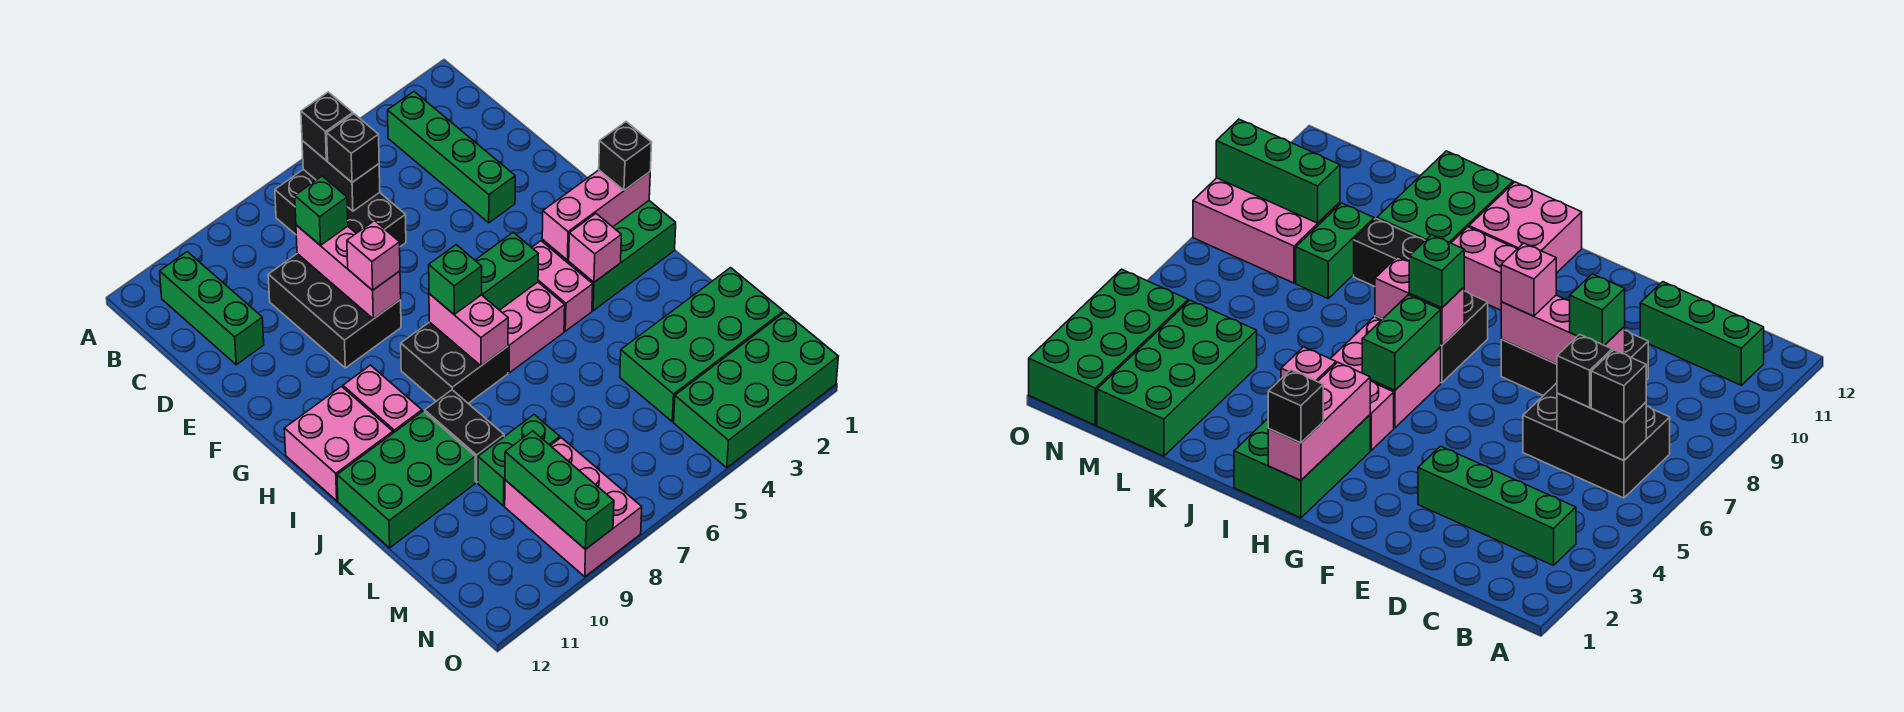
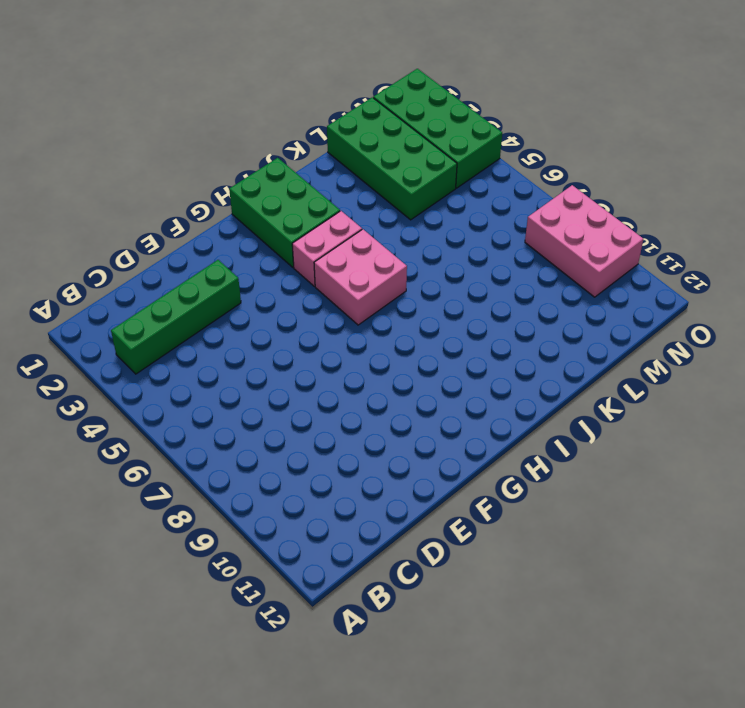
pink brick N8:O10 level 1 -> pink brick M8:O9 level 1
none -> black brick B6:D7 level 1
none -> green brick B11:D11 level 1
none -> black brick D8:F9 level 1

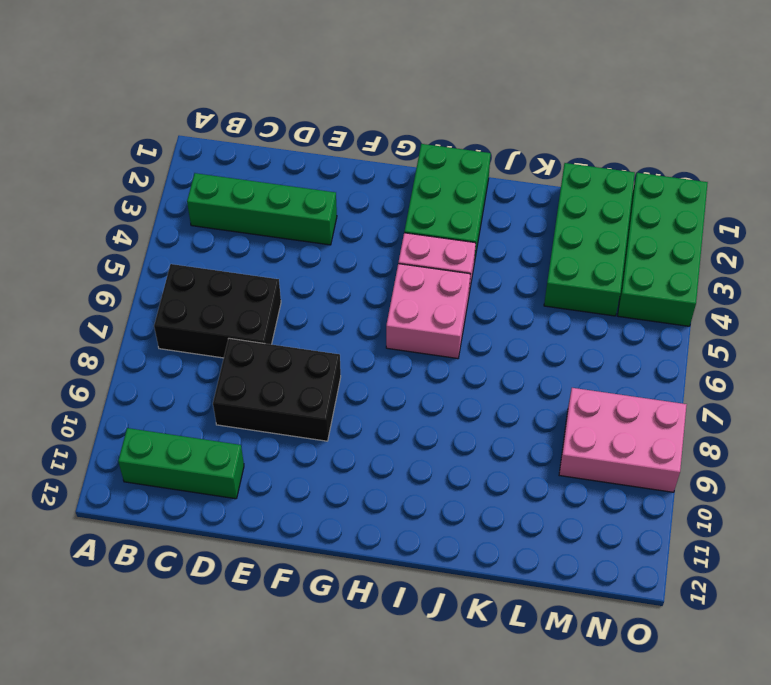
none -> black brick H7:I8 level 1
none -> pink brick H10:I10 level 1
none -> pink brick H11:I12 level 1

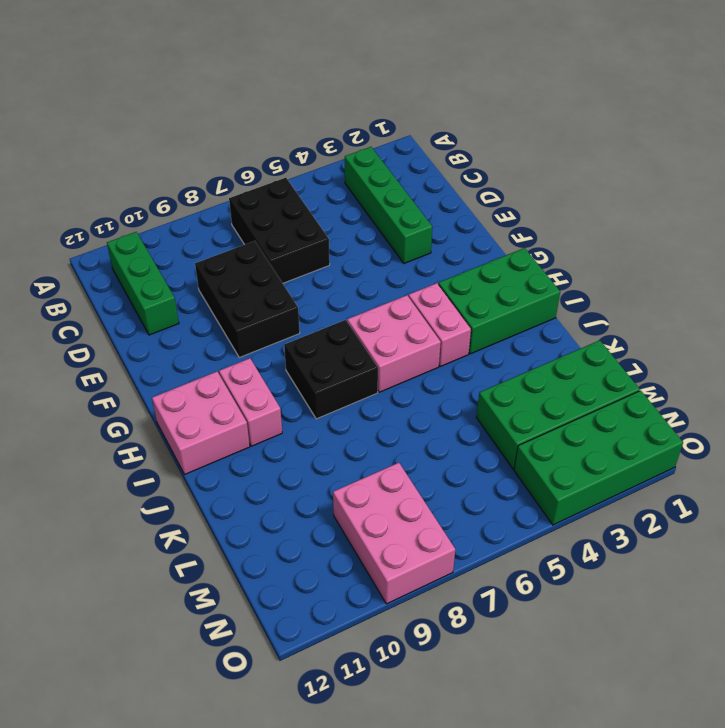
none -> black brick J9:K9 level 1
none -> green brick J10:K12 level 1
none -> green brick L8:L9 level 1

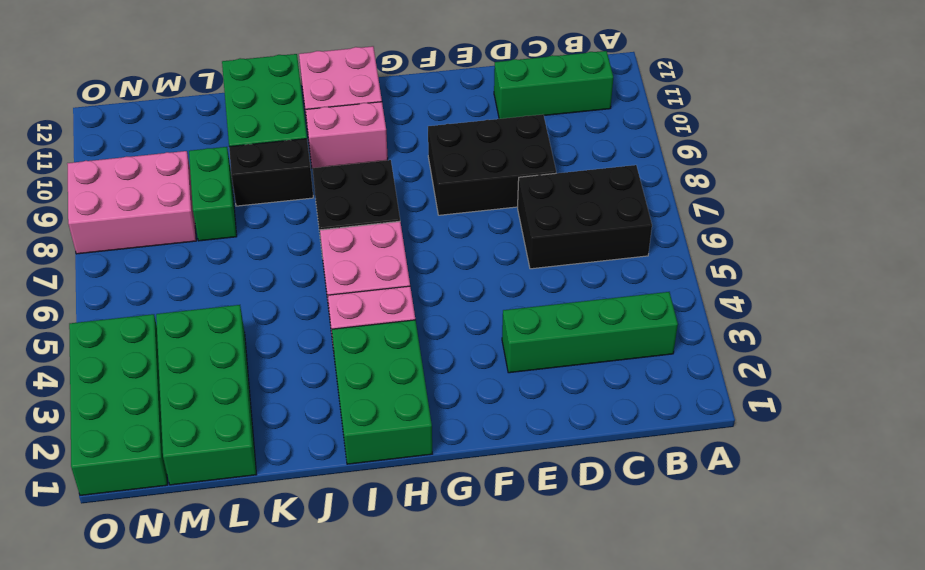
none -> black brick B6:C6 level 2
none -> pink brick D8:F8 level 2
none -> pink brick H1:H3 level 2

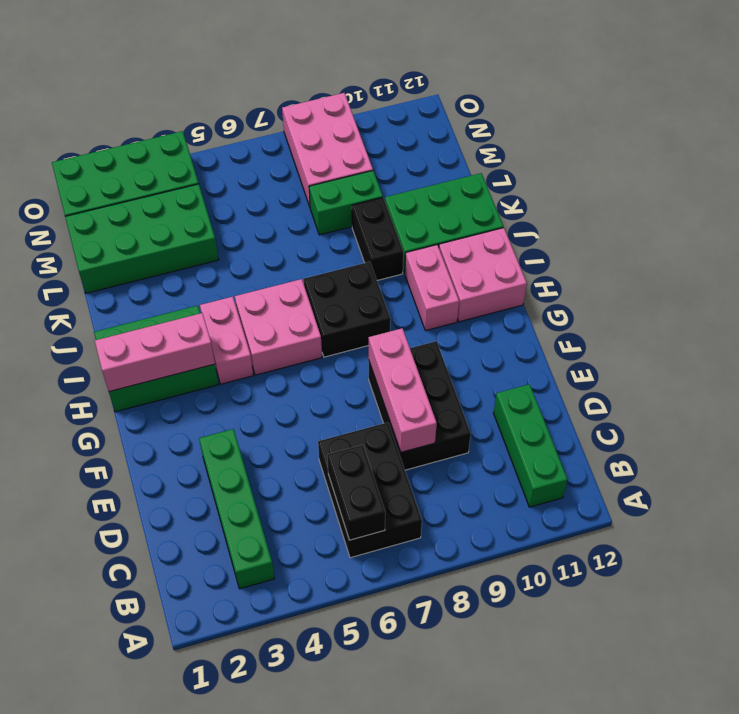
none -> green brick H5:H6 level 2
none -> pink brick H7:I7 level 2
none -> pink brick I3 level 2

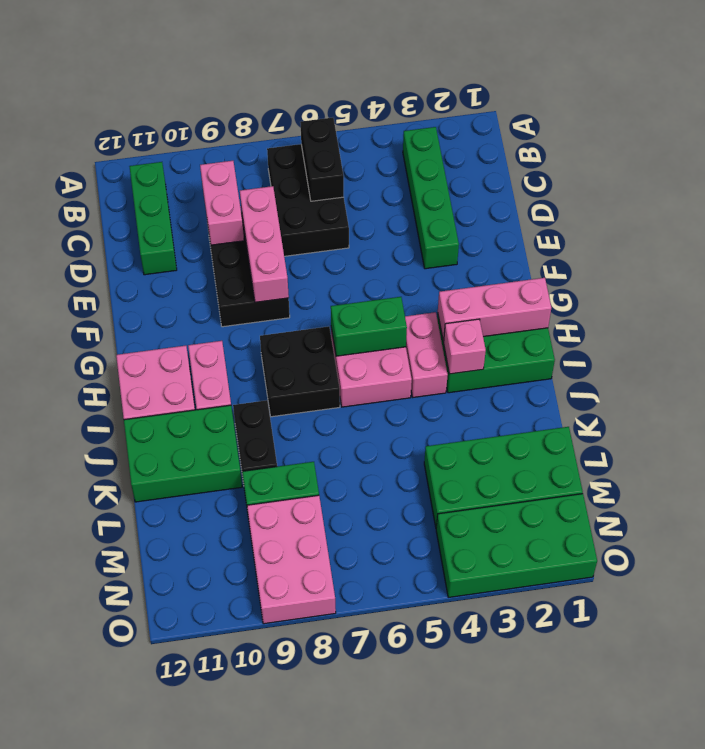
pink brick C9:D9 level 2 -> pink brick H7:I7 level 2
none -> green brick M9:O9 level 2
none -> black brick B6 level 3
none -> black brick C6 level 3

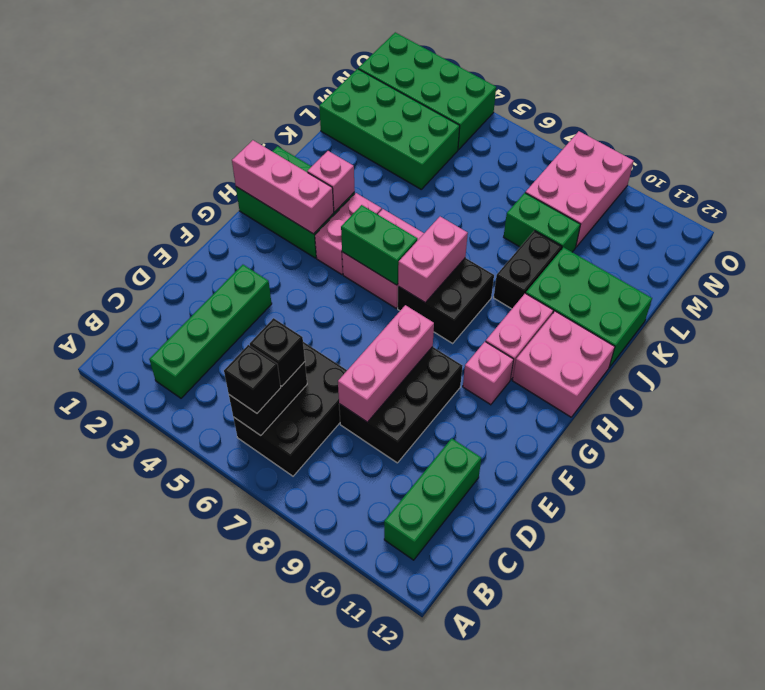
pink brick G10 level 1 -> pink brick F8 level 3
none -> green brick M9:O9 level 2
none -> green brick D8 level 3
none -> black brick H1 level 3

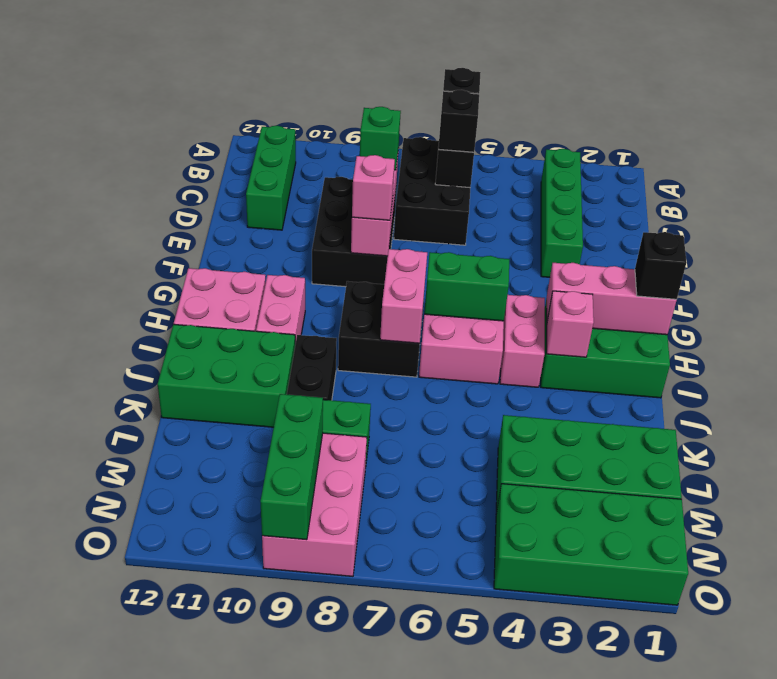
none -> green brick H7 level 3

